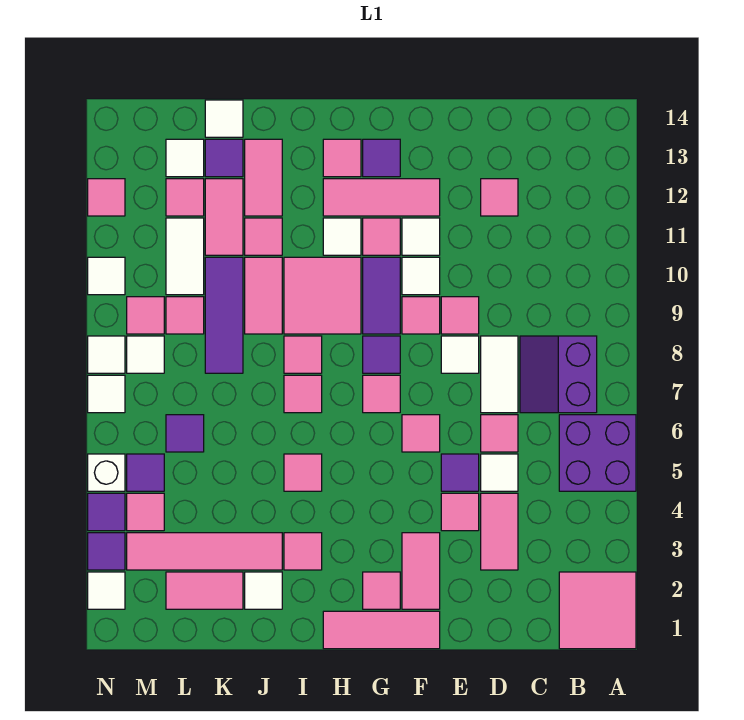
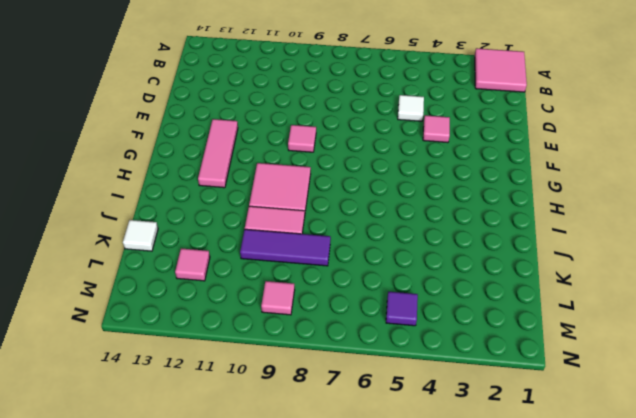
none -> purple brick A5:B6 level 1
none -> purple slope B7:C8 level 1 top B
none -> pink tile D3:D4 level 1
none -> pink tile D6 level 1

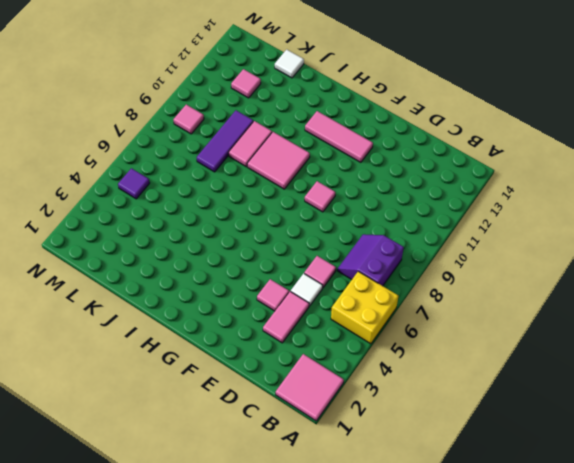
yellow brick A5:B6 level 1 -> purple brick A5:B6 level 1
none -> white tile D7:D8 level 1
none -> pink tile D12 level 1
none -> purple tile E5 level 1
none -> white tile E8 level 1

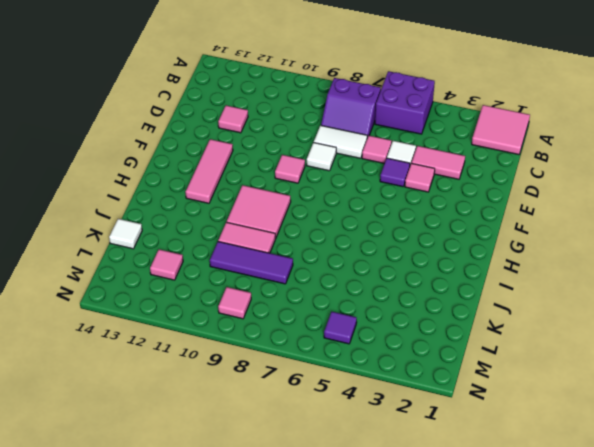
none -> pink tile E9 level 1
none -> pink tile F1:H1 level 1
none -> pink tile F2:F3 level 1
none -> pink tile F6 level 1

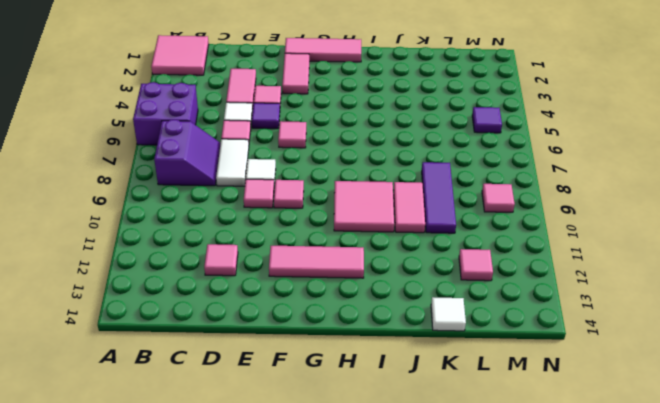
none -> white tile F10 level 1
none -> white tile F11 level 1
none -> pink tile G2 level 1
none -> pink tile G7 level 1

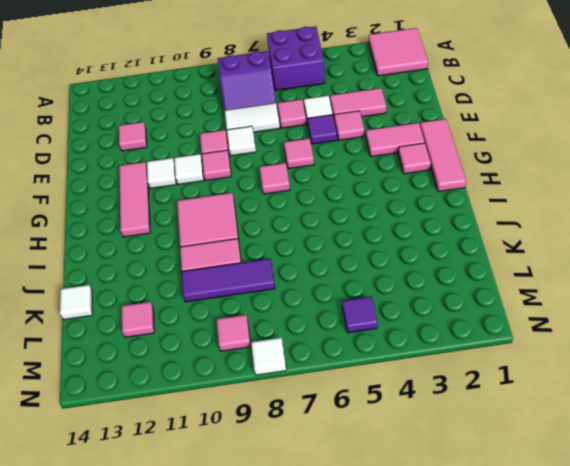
none -> purple tile G8 level 1
none -> purple tile G9:G10 level 1
none -> pink tile G11 level 1
none -> purple tile G13 level 1

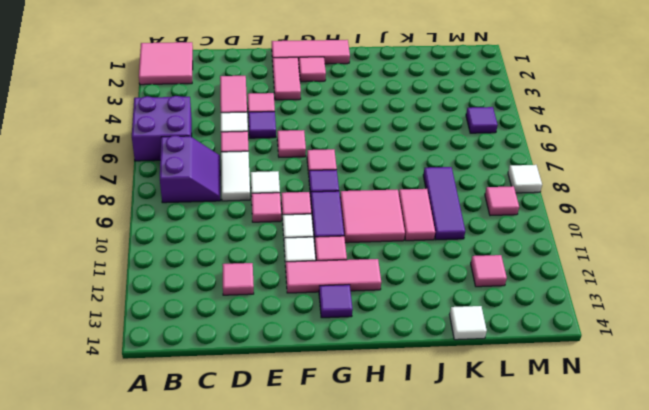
none -> white tile H11 level 1
none -> pink tile H13 level 1
none -> pink tile I3 level 1
none -> pink tile I5 level 1

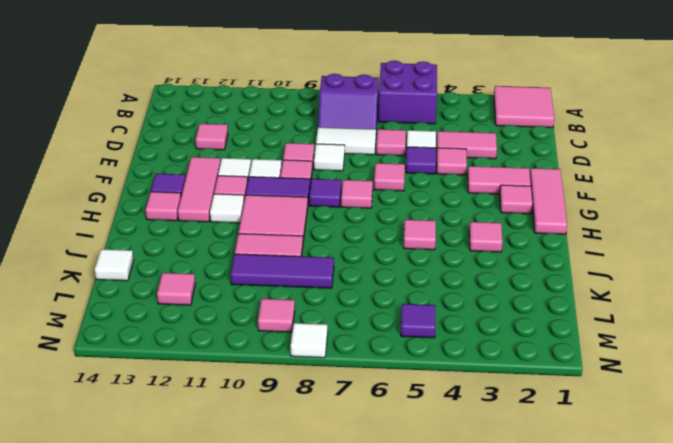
none -> pink tile I7 level 1
none -> pink tile I8 level 1
none -> white tile J2 level 1
none -> pink tile J3:M3 level 1

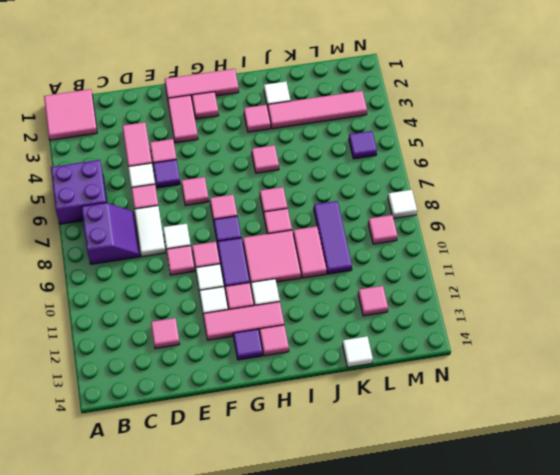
none -> pink tile J11 level 1
none -> pink tile J12:J13 level 1
none -> pink tile K2:L2 level 1
none -> pink tile K11:K12 level 1

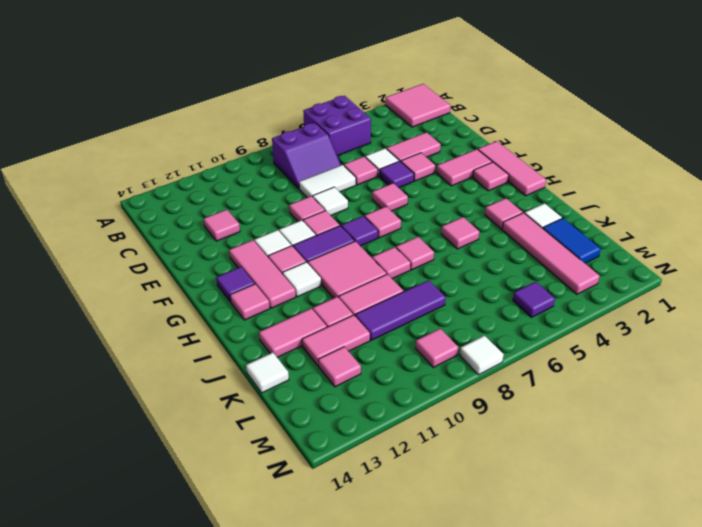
blue tile K2:L2 level 1 -> pink tile K2:L2 level 1
none -> purple tile K13 level 1
none -> purple tile L6 level 1
none -> pink tile L9 level 1
none -> white tile L10:L11 level 1

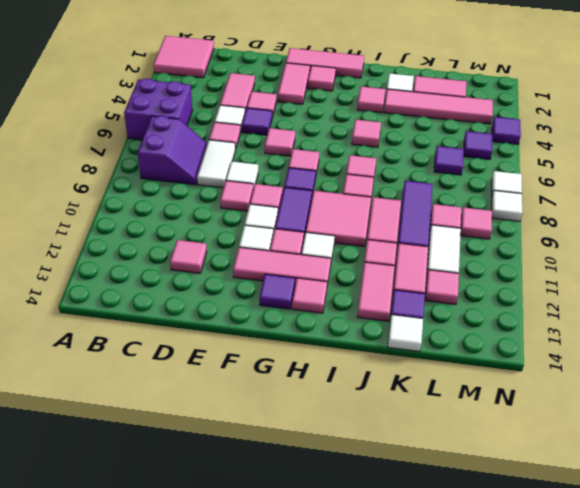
none -> white tile L13 level 1
none -> pink tile M4 level 1
none -> white tile M8 level 1
none -> white tile N2 level 1

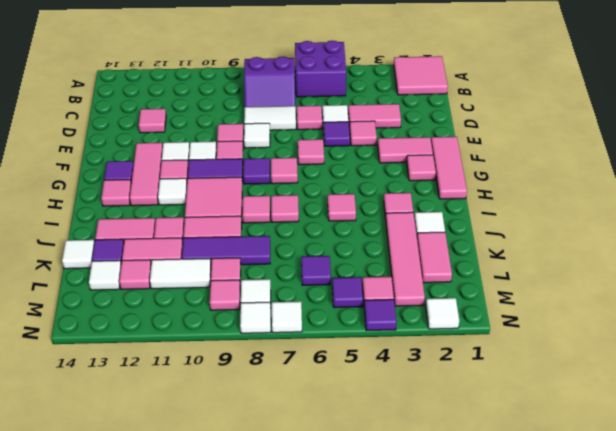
none -> purple tile N3 level 1
none -> white brick N5 level 1
none -> white tile N10 level 1
none -> pink tile N12 level 1

